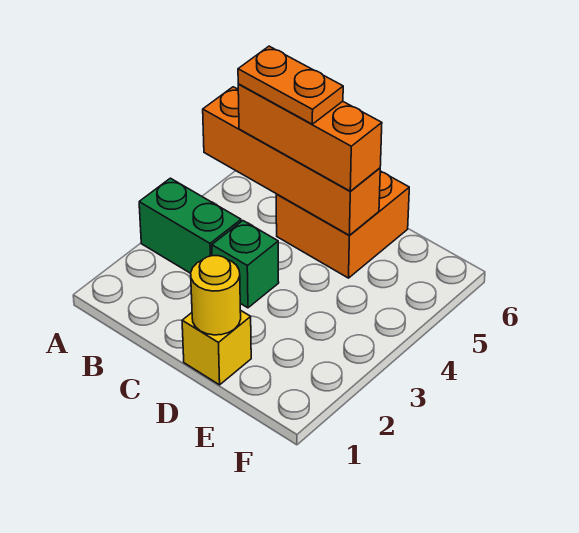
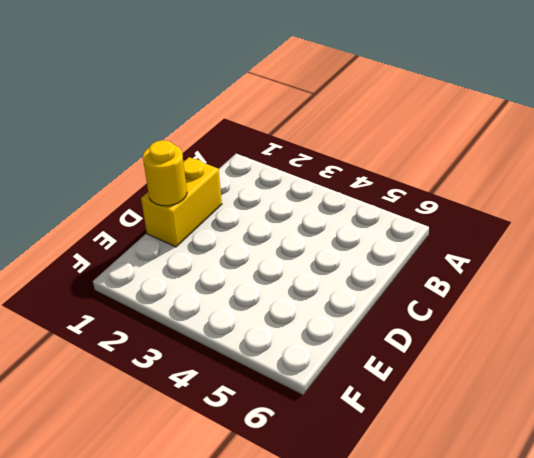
yellow brick C1:D1 level 1 -> yellow brick D1 level 1
none -> green brick A3:B3 level 1
none -> green brick C3 level 1

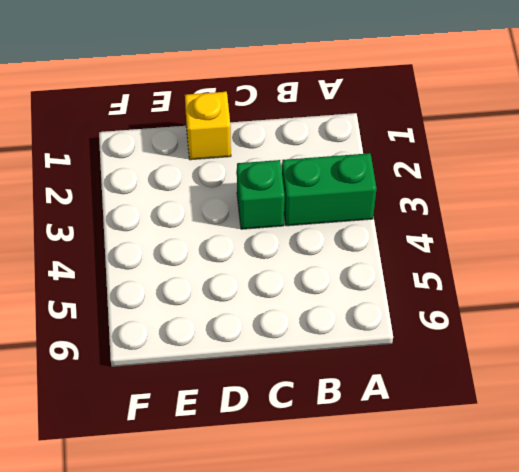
none -> orange brick C5:D6 level 1
none -> orange brick A5:D5 level 2

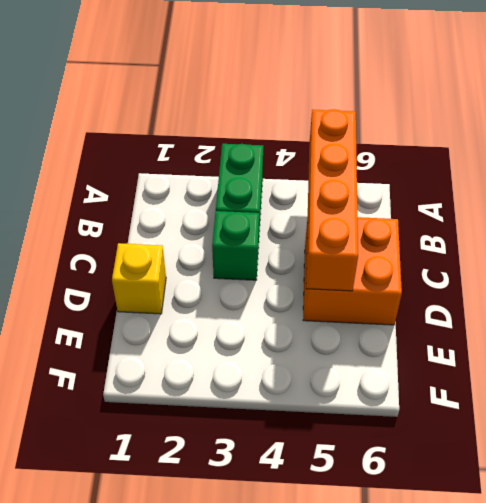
none -> yellow round brick D1 level 2
none -> orange brick B5:D5 level 3

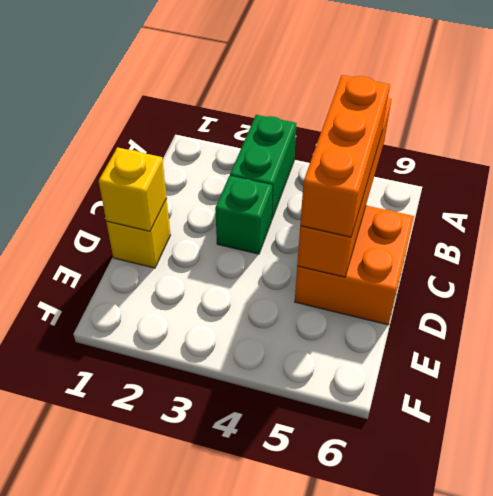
yellow brick D1 level 2 -> yellow round brick D1 level 2
none -> orange plate B5:C5 level 4

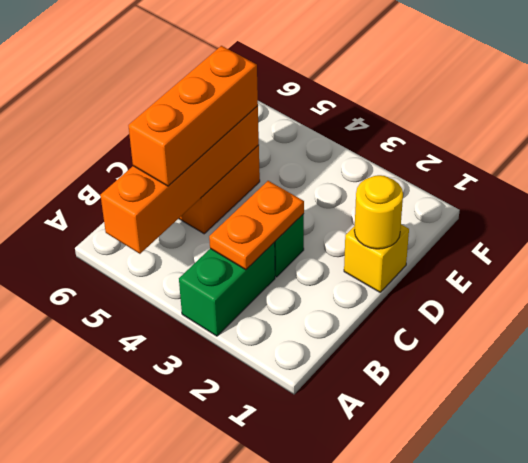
orange plate B3:C3 level 2 -> orange plate B5:C5 level 4

